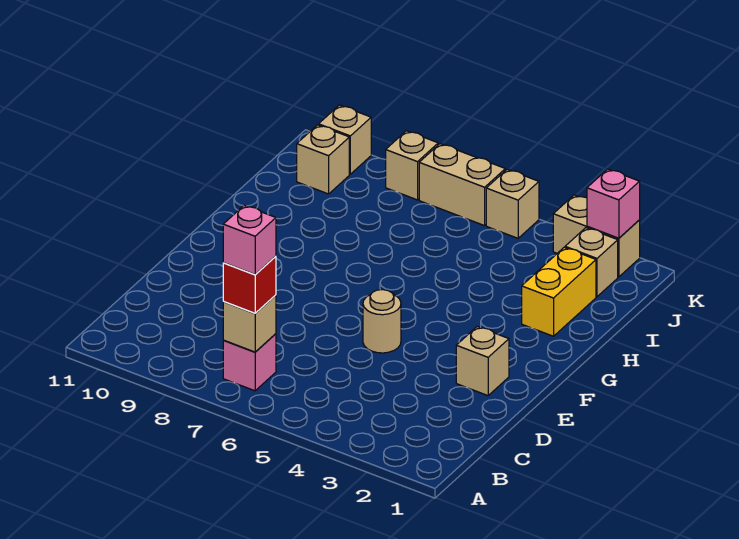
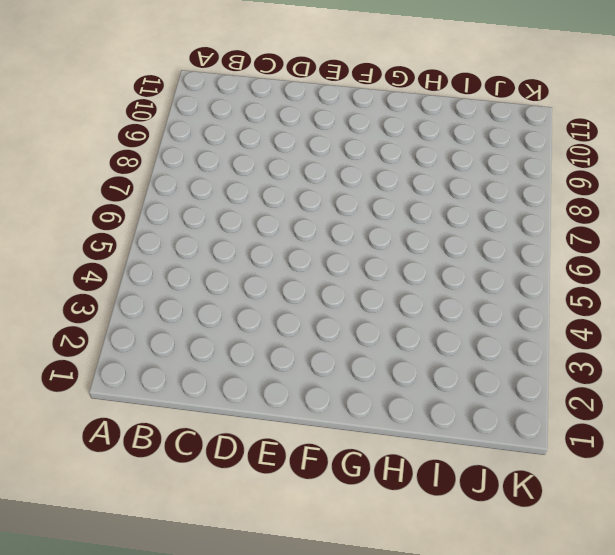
none -> pink brick B7 level 1
none -> tan brick E2 level 1
none -> tan round brick E5 level 1

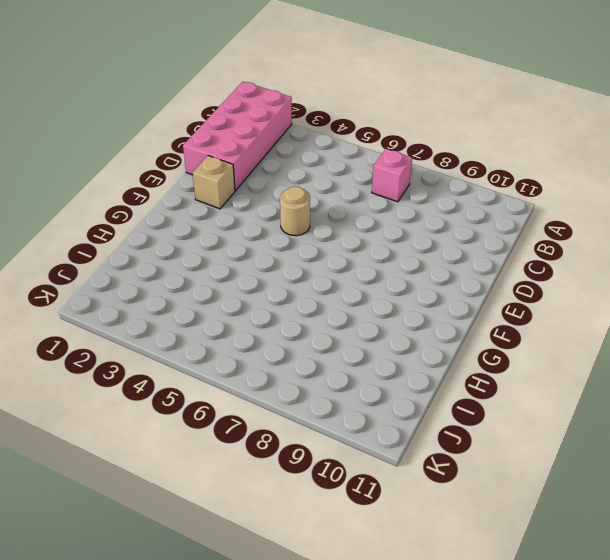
pink brick A1:D2 level 1 -> none
none -> yellow brick H2:I2 level 1
none -> tan brick J2 level 1
none -> tan brick J10 level 1

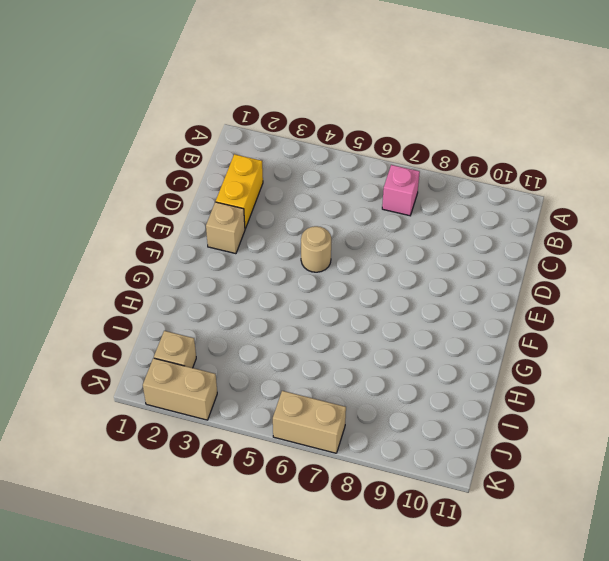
yellow brick C2:D2 level 1 -> yellow brick H2:I2 level 1
none -> tan brick J10 level 1
none -> tan brick K5 level 1
none -> tan brick K8 level 1

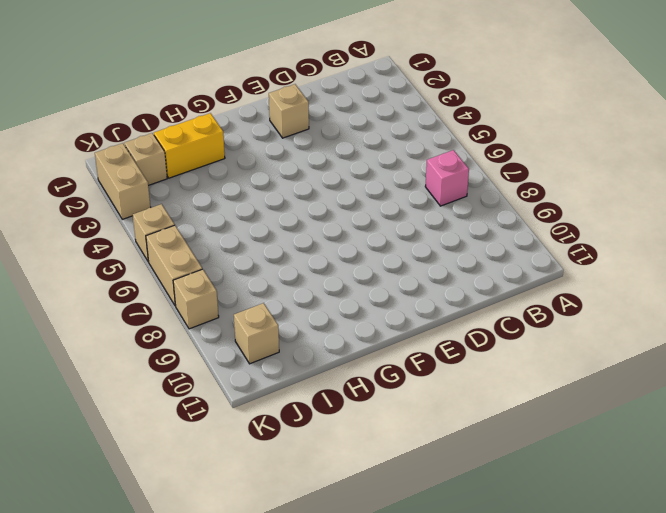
none -> tan round brick E5 level 1
none -> tan brick K10 level 1
none -> tan brick B7 level 2

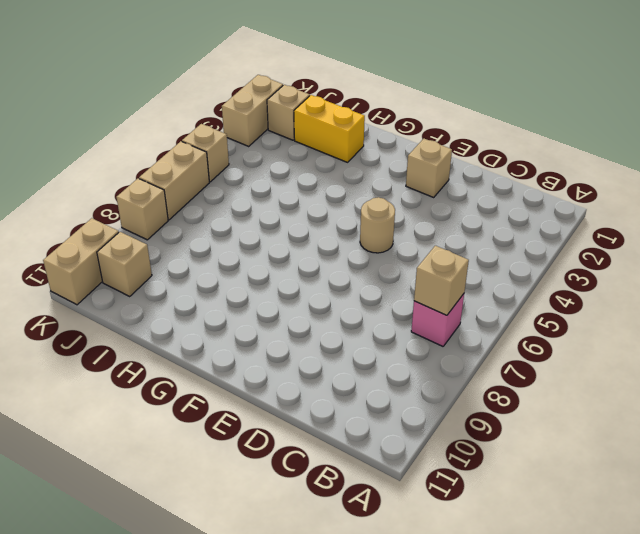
tan brick K10:K11 level 1 -> tan brick K10 level 1
none -> pink brick K2 level 2
none -> red brick B7 level 3
none -> pink brick B7 level 4

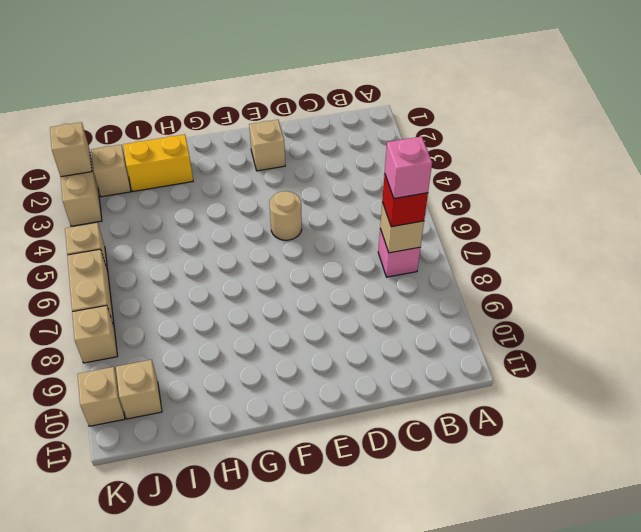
tan brick K2 level 2 -> pink brick K2 level 2

